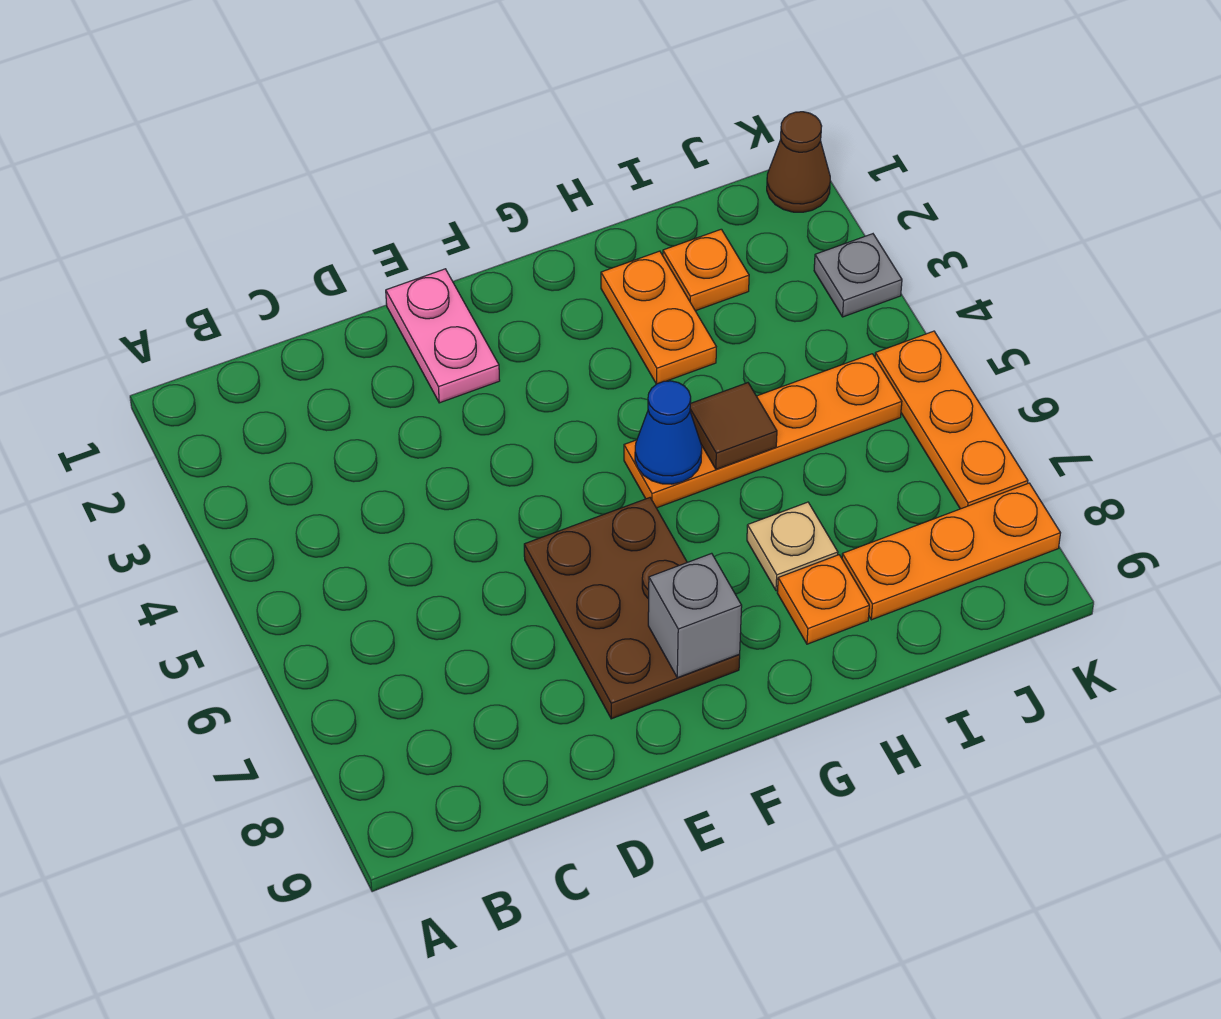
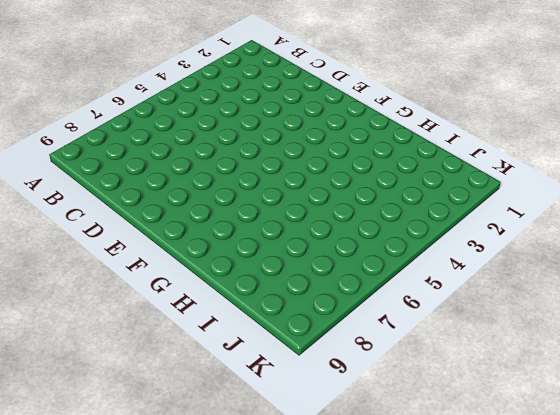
none -> pink plate E1:E2 level 1
none -> brown plate E6:F8 level 1
none -> orange plate G5:J5 level 1

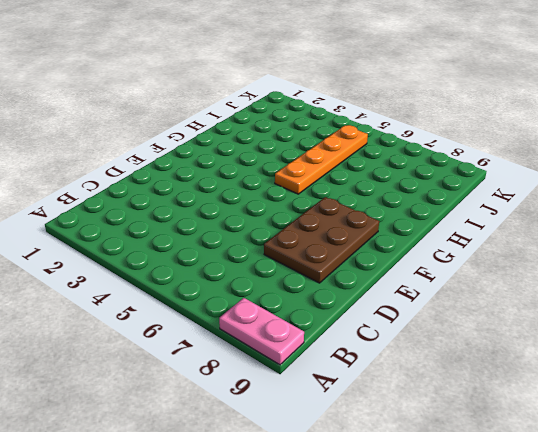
pink plate A8:A9 level 1 -> pink plate E1:E2 level 1
brown plate D7:F8 level 1 -> brown plate E6:F8 level 1
none -> orange plate H2:H3 level 1
none -> tan plate H7 level 1
none -> orange plate H8 level 1

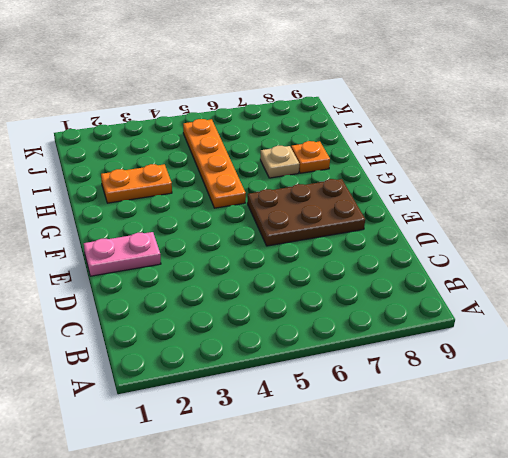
none -> orange plate I2 level 1
none -> orange plate I8:K8 level 1
none -> brown cone K1 level 1

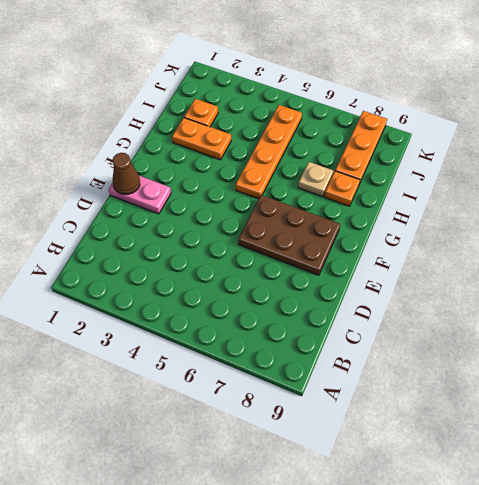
brown cone E1 level 2 -> brown cone K1 level 1
none -> grey plate K3 level 1
none -> orange plate K5:K7 level 1
none -> grey brick F8 level 2

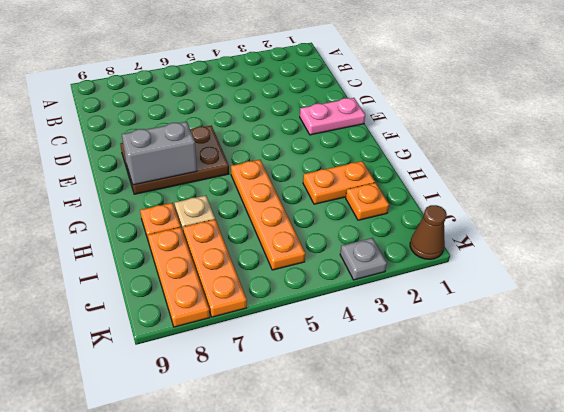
grey brick F7:F8 level 2 -> grey brick F8 level 2
orange plate I7:K7 level 1 -> orange plate K5:K7 level 1
none -> blue cone G5 level 2
none -> brown tile H5 level 2

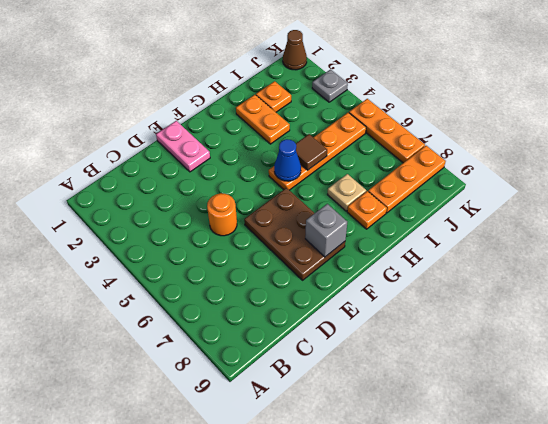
orange round brick D5 level 1 -> none

